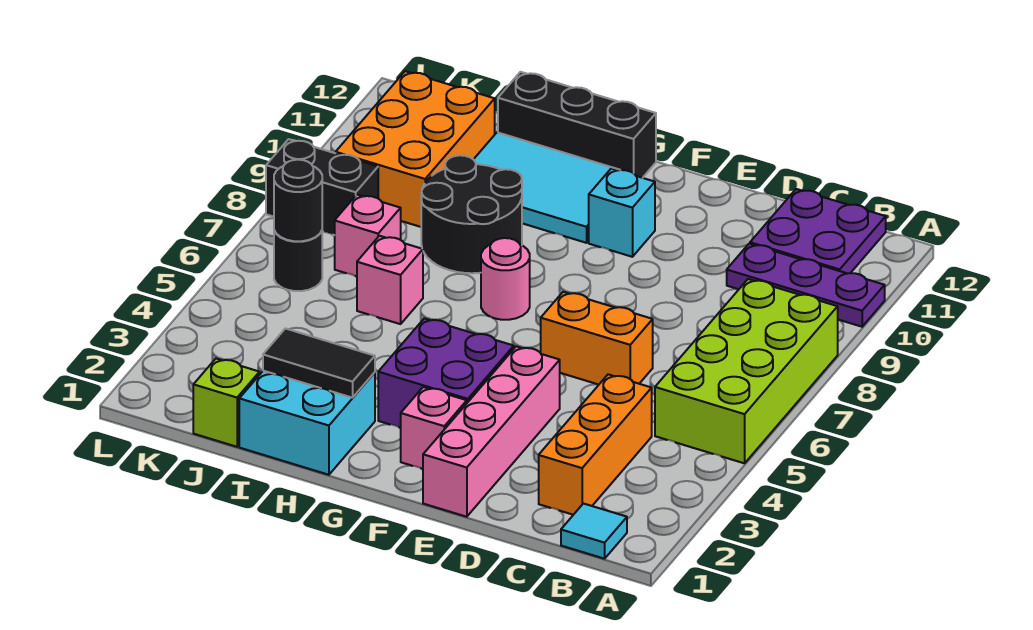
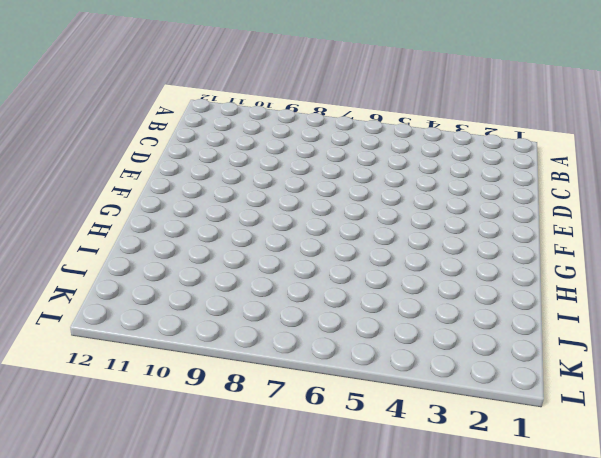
none -> lime brick A5:B8 level 1
none -> purple plate A10:C10 level 1
none -> cyan tile B1 level 1

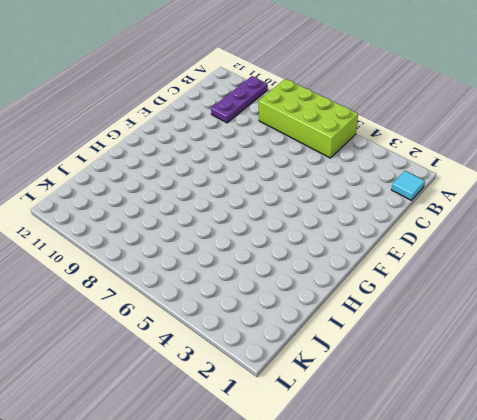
none -> purple plate B11:C12 level 1
none -> orange brick C2:C4 level 1
none -> orange brick D6:E6 level 1

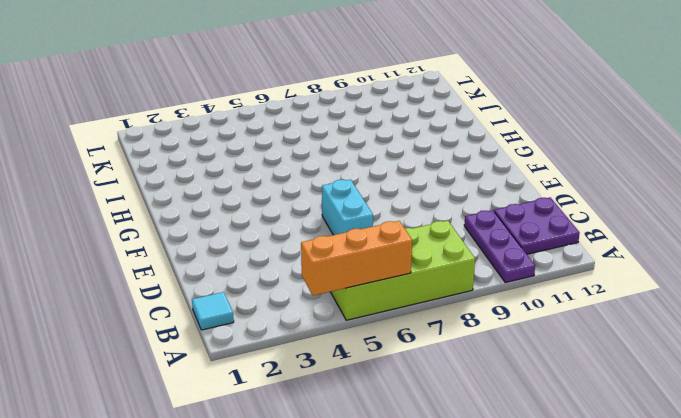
orange brick A4:A6 level 2 -> orange brick C2:C4 level 1
cyan brick D6:E6 level 1 -> orange brick D6:E6 level 1
none -> pink brick E1:E4 level 1
none -> pink brick F2 level 1
none -> purple brick F3:G4 level 1

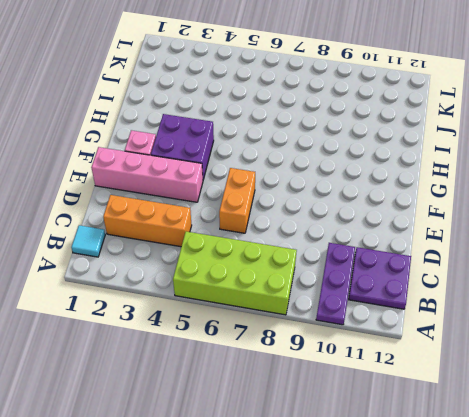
none -> cyan brick F10 level 1
none -> pink round brick G7 level 1
none -> cyan tile G10:I11 level 1

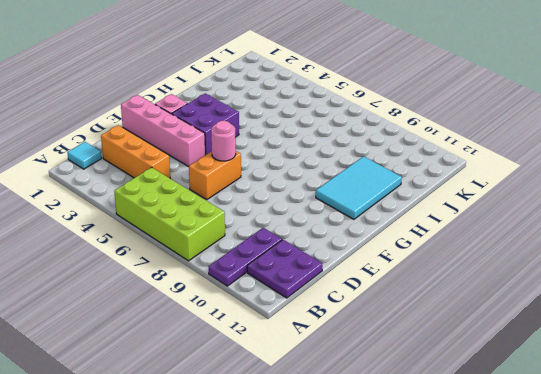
pink round brick E6 level 2 -> pink round brick G7 level 1
none -> cyan brick F10 level 1
none -> black brick G12:I12 level 1
none -> cyan brick H1:I2 level 1

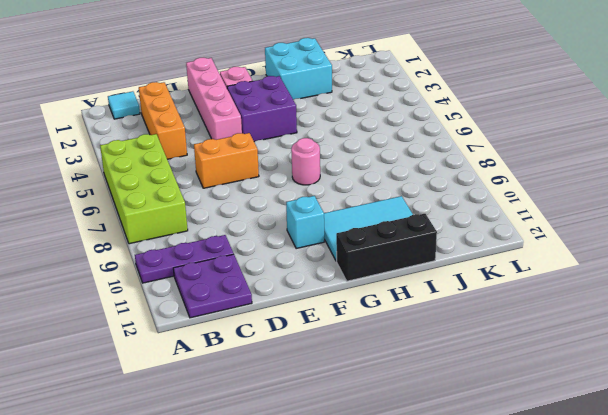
none -> black round brick H8:I9 level 1
none -> pink brick I6 level 1
none -> lime brick J1 level 1

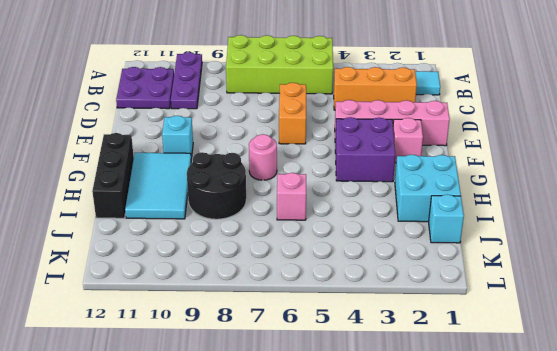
cyan brick J1 level 1 -> lime brick J1 level 1
none -> pink brick J7 level 1
none -> orange brick J9:K11 level 1
none -> black round brick K6 level 1

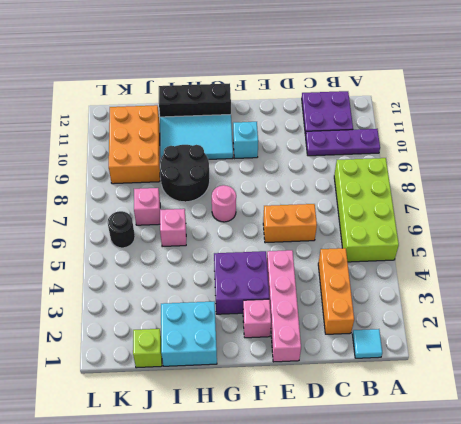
none -> black brick K8:L8 level 1
none -> black tile H2:I2 level 2
none -> black round brick K6 level 2

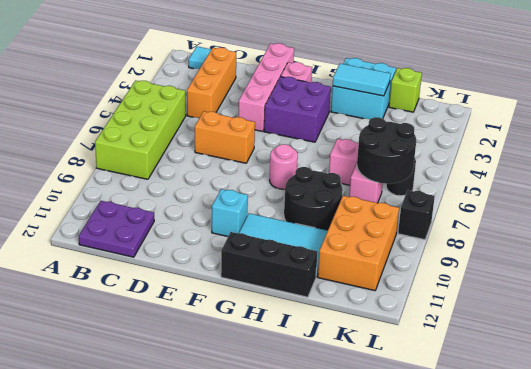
cyan tile H2:I2 level 2 -> black tile H2:I2 level 2
black round brick J6:K7 level 2 -> black round brick K6 level 2
black brick L8 level 1 -> black brick K8:L8 level 1
none -> purple plate A10:C10 level 1

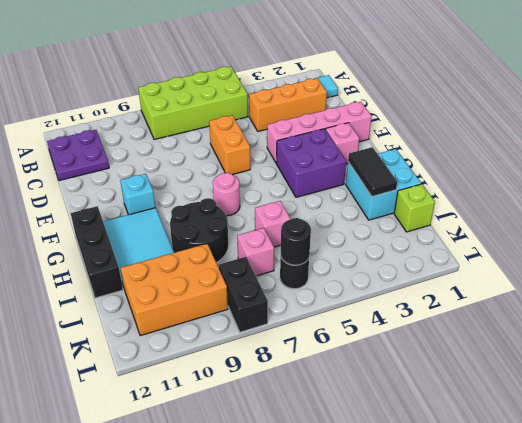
none -> purple plate A10:C10 level 1

